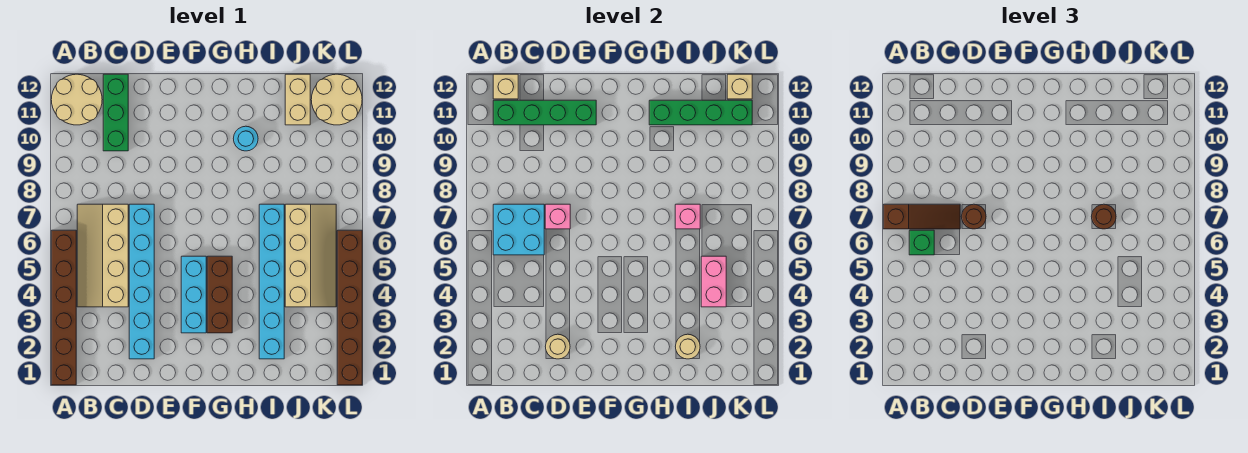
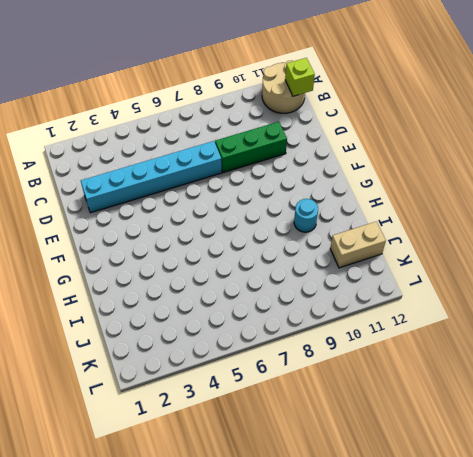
lime brick B12 level 2 -> tan brick B12 level 2
green brick D8:D10 level 1 -> green brick C10:C12 level 1
none -> brown brick A1:A6 level 1
none -> tan slope B4:C7 level 1 top C
none -> cyan brick F3:F5 level 1

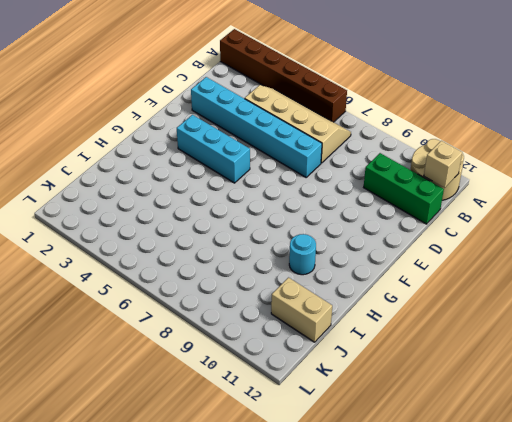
none -> brown brick G3:G5 level 1
none -> cyan brick I2:I7 level 1
none -> tan slope J4:K7 level 1 top J

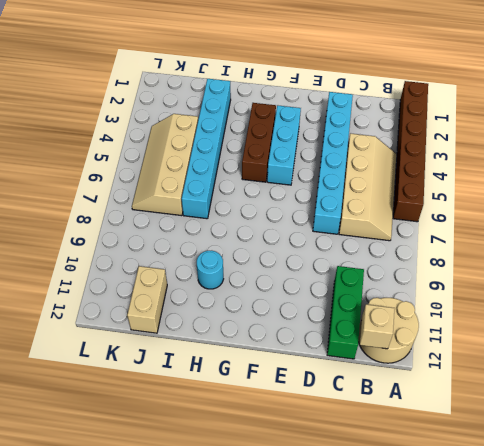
none -> tan round brick K11:L12 level 1
none -> brown brick L1:L6 level 1
none -> cyan brick B6:C7 level 2

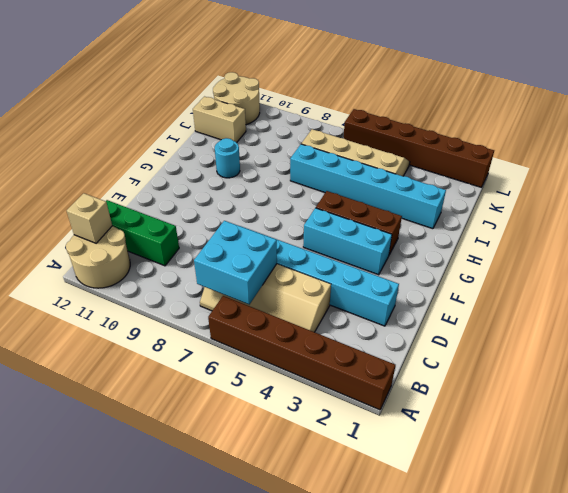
none -> green brick B11:E11 level 2
none -> tan round brick D2 level 2
none -> pink brick D7 level 2

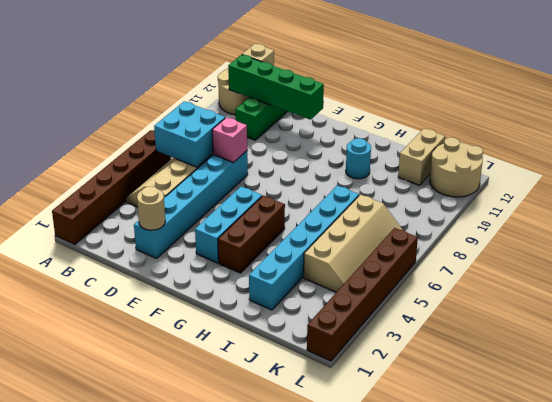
none -> green brick H11:K11 level 2
none -> tan round brick I2 level 2
none -> pink brick I7 level 2

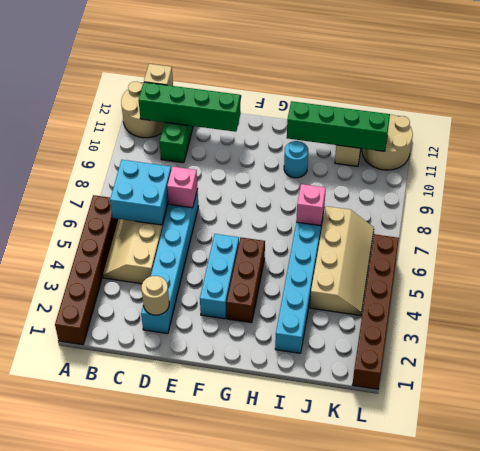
none -> tan round brick I2 level 2
none -> pink brick J4:J5 level 2
none -> tan brick K12 level 2

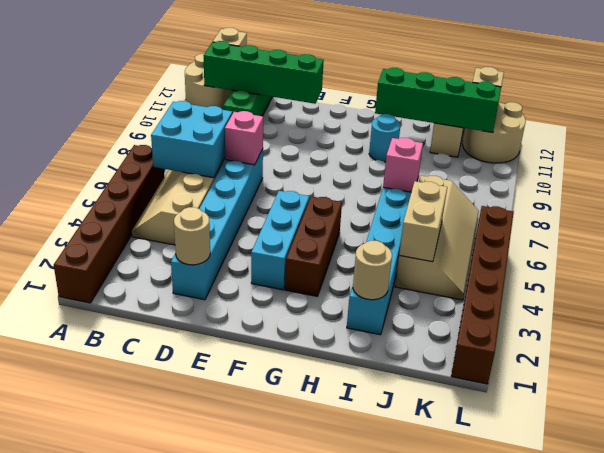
tan brick J4:J5 level 2 -> pink brick J4:J5 level 2
none -> brown slope A7:C7 level 3 top A
none -> green brick B6 level 3
none -> brown round brick D7 level 3

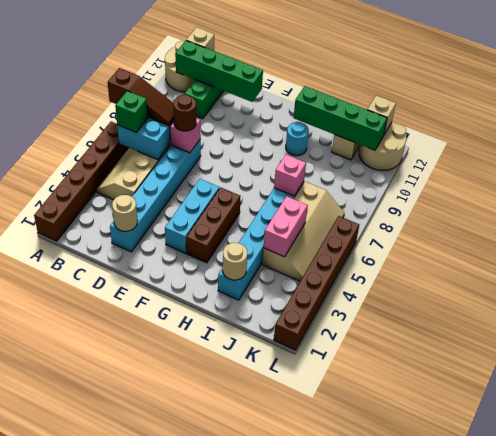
none -> brown round brick I7 level 3

